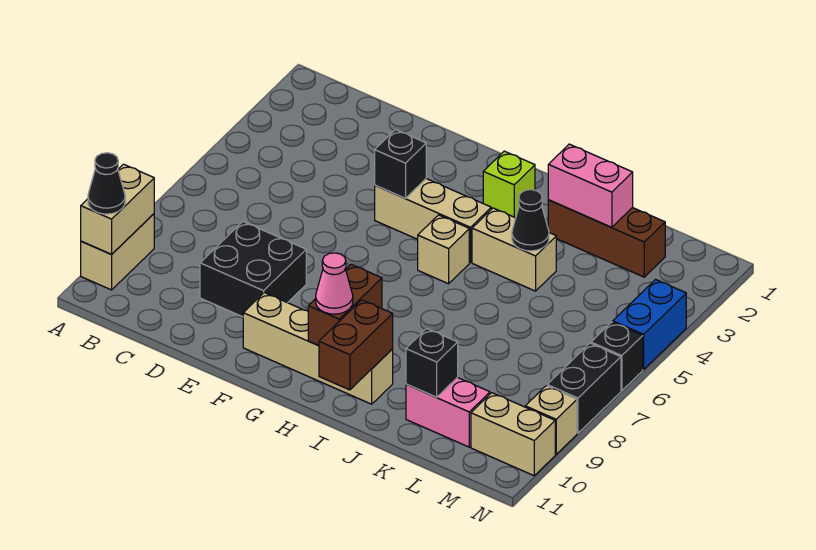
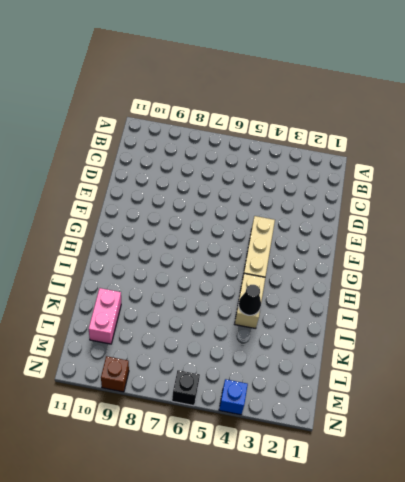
blue brick N4 level 1 -> blue brick N4:N5 level 1
brown brick N9 level 1 -> tan brick N9 level 1
none -> tan brick A9:A10 level 1
none -> black brick D8:E9 level 1
none -> tan brick F10:I10 level 1

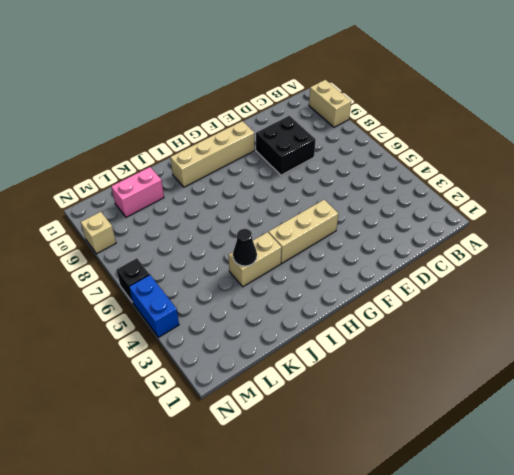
none -> lime brick H2 level 1
none -> tan brick H5 level 1
none -> brown brick J2:L2 level 1

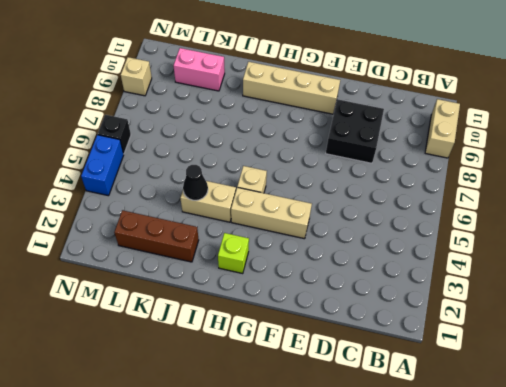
none -> tan brick M10:N10 level 1
none -> black brick N7:N8 level 1
none -> tan brick A9:A10 level 2

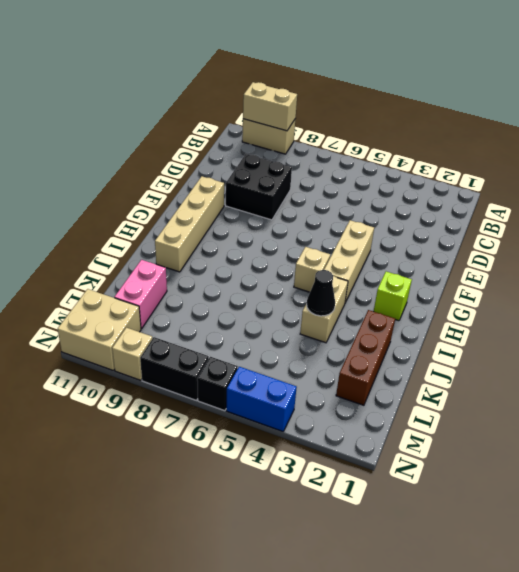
tan brick M10:N11 level 1 -> tan brick M10:N10 level 1
none -> black brick F4 level 2
none -> brown brick H9:H10 level 2
none -> brown brick I10:I11 level 2

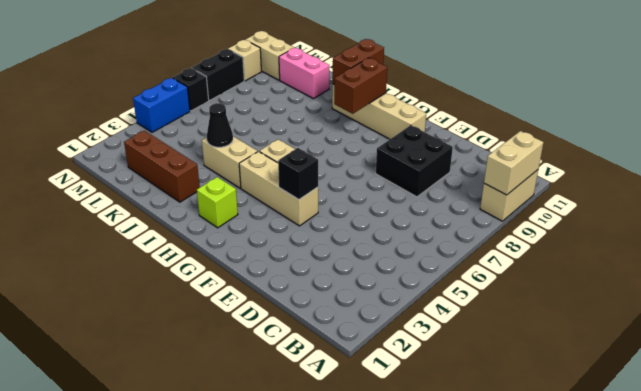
none -> pink brick J2:K2 level 2
none -> black brick K10 level 2
none -> black cone A10 level 3

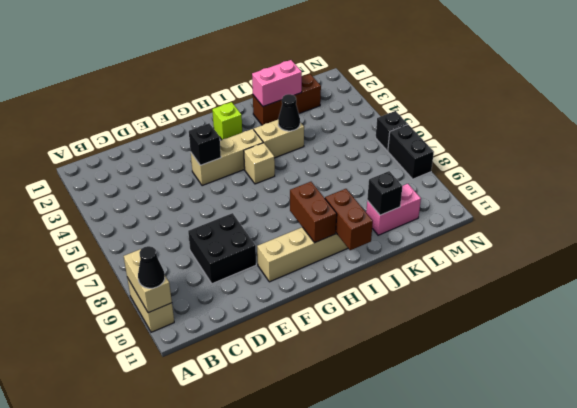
none -> tan brick M10:N10 level 1
none -> blue brick N4:N5 level 1
none -> tan brick N9 level 1

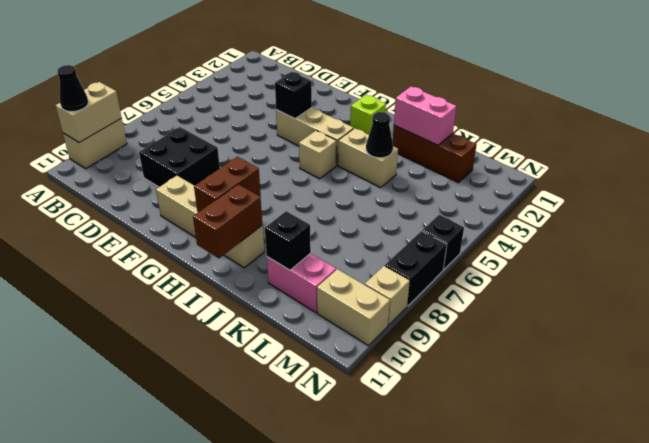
none -> blue brick N4:N5 level 1
none -> pink cone H10 level 3

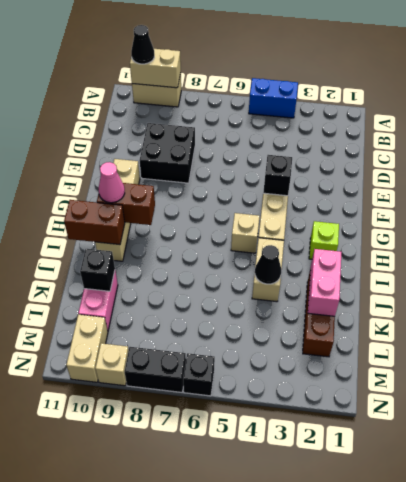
blue brick A4:A5 level 1 -> blue brick N4:N5 level 1

